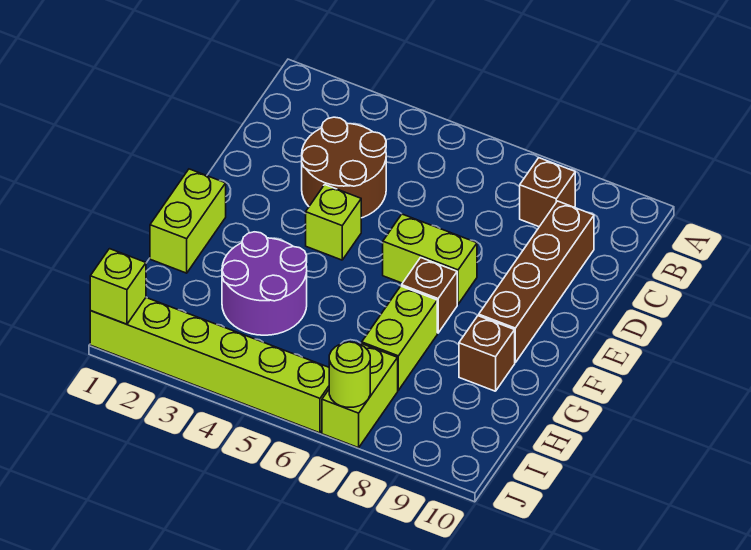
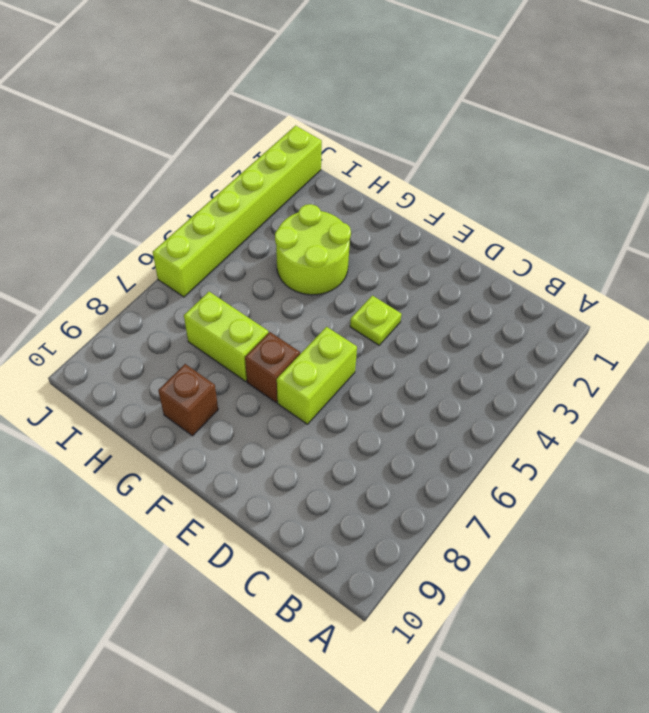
lime plate E4 level 1 -> lime brick E4 level 1
lime round brick G3:H4 level 1 -> purple round brick G3:H4 level 1
none -> brown brick B8 level 1
none -> brown round brick C3:D4 level 1
none -> brown brick C9:F9 level 1

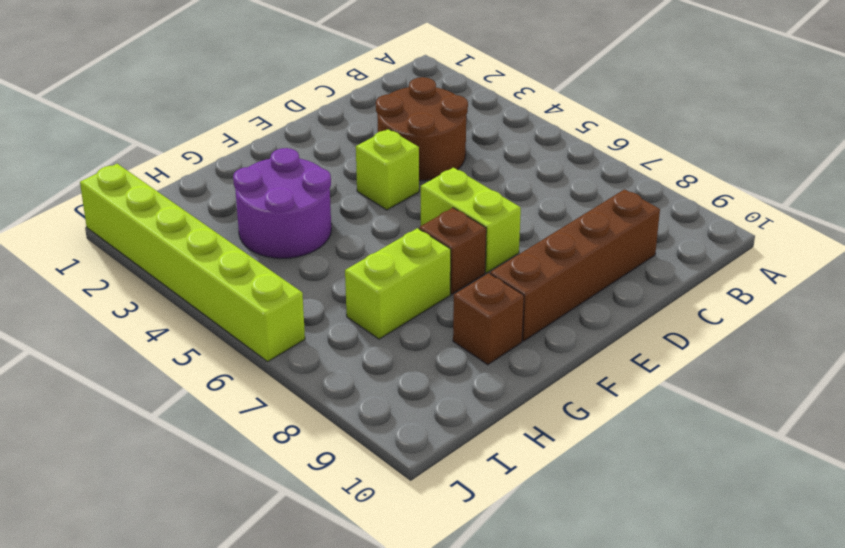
none -> brown brick B8 level 1
none -> lime brick F1:G1 level 1
none -> lime brick I7:J7 level 1

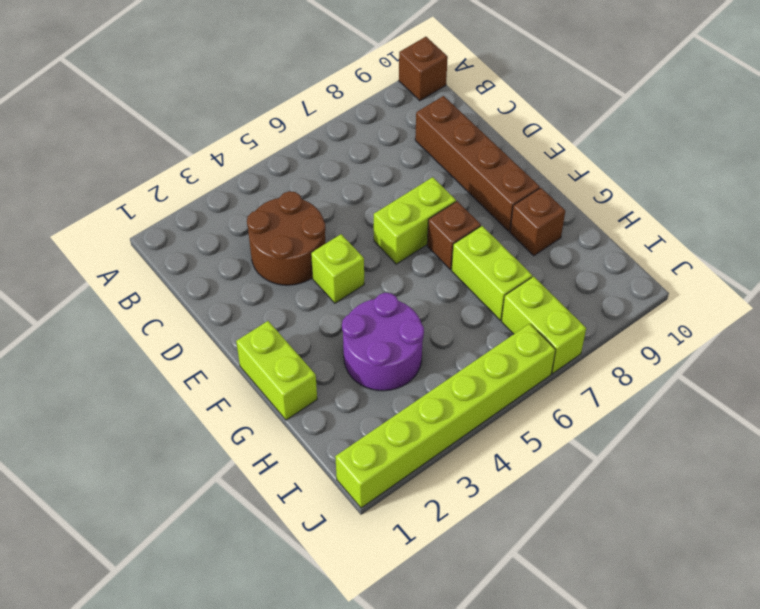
brown brick A10 level 1 -> brown brick B8 level 1
none -> lime brick J1 level 2
none -> lime round brick J7 level 2

